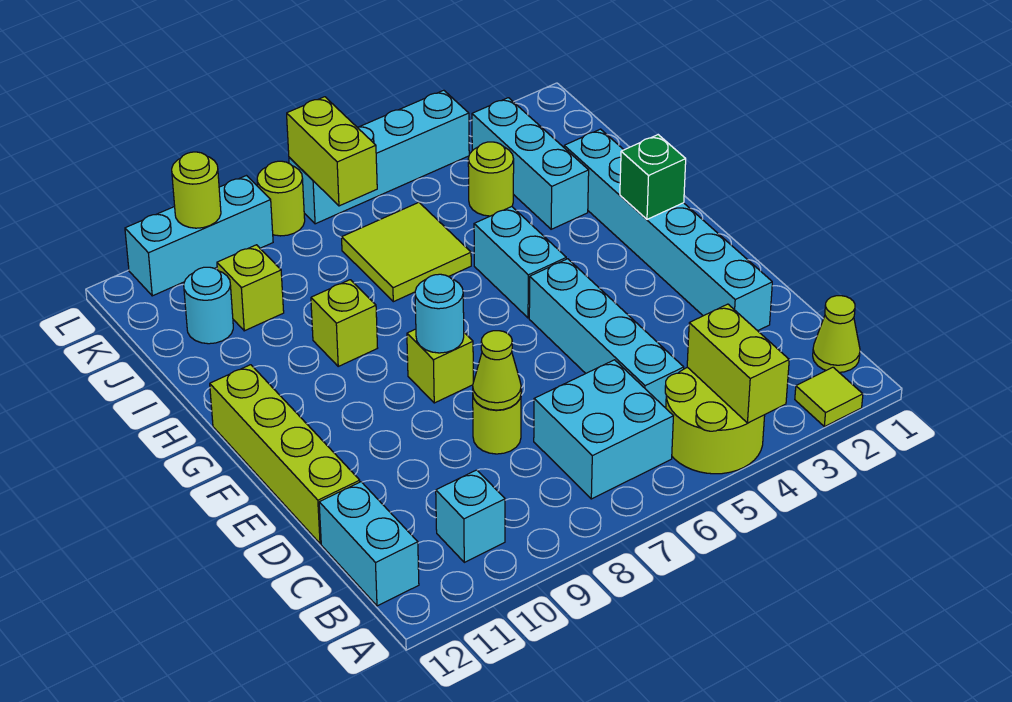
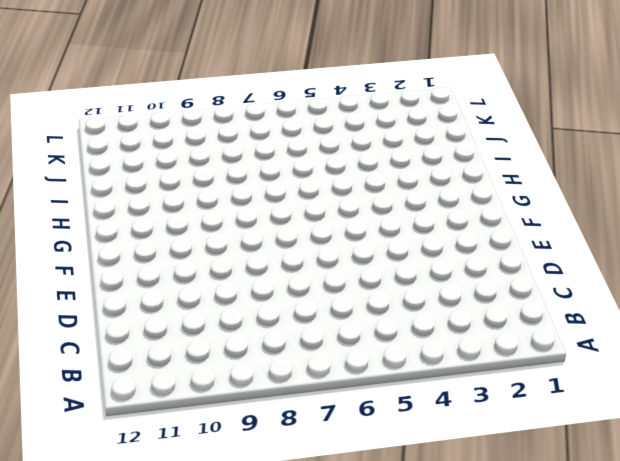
none -> lime tile A2 level 1
none -> lime round brick A4:B5 level 1
none -> lime cone B1 level 1

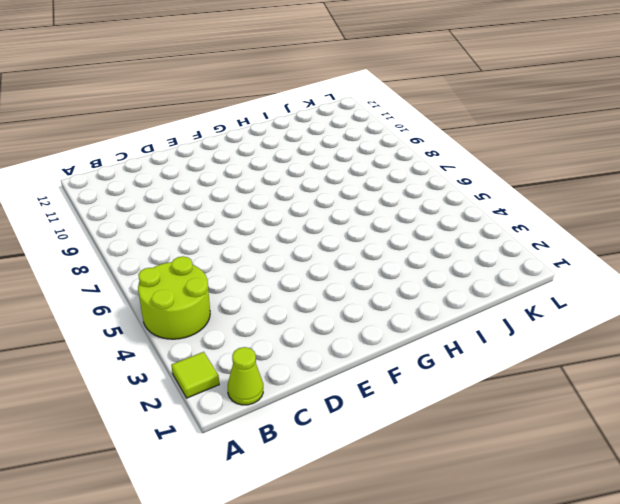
none -> cyan brick B6:C7 level 1
none -> cyan brick B10 level 1
none -> cyan brick B12:C12 level 1

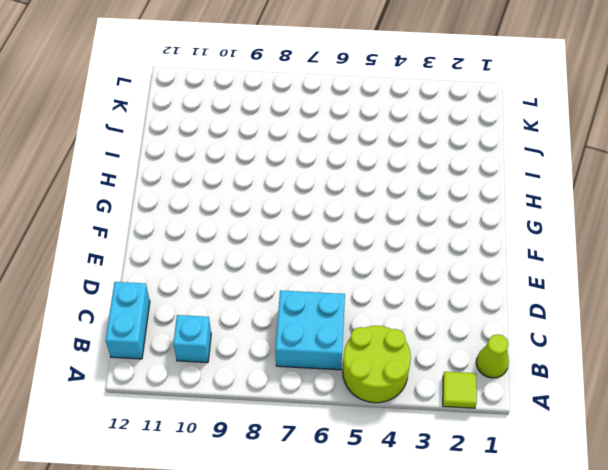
none -> cyan brick C5:F5 level 1
none -> cyan brick D2:I2 level 1
none -> lime round brick D8 level 1

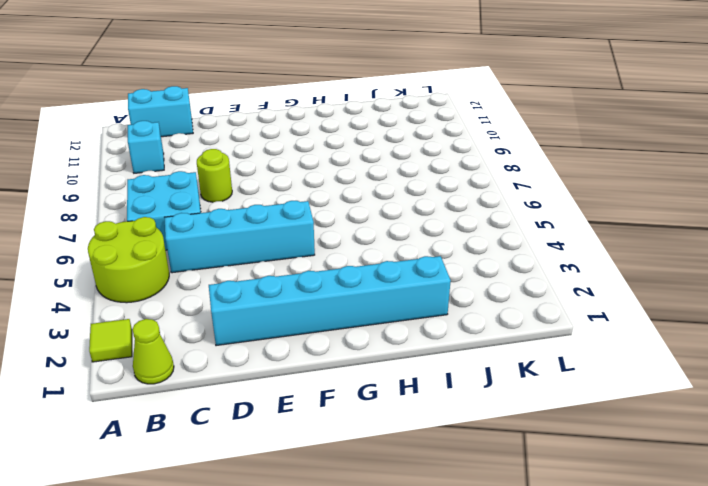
none -> lime brick D12:G12 level 1
none -> lime brick F8 level 1
none -> cyan brick G5:H5 level 1

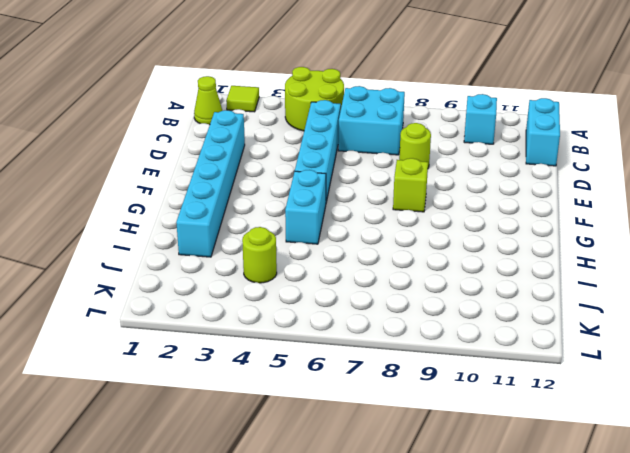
none -> lime brick D12:G12 level 1
none -> lime brick H9 level 1
none -> cyan brick I3:K3 level 1

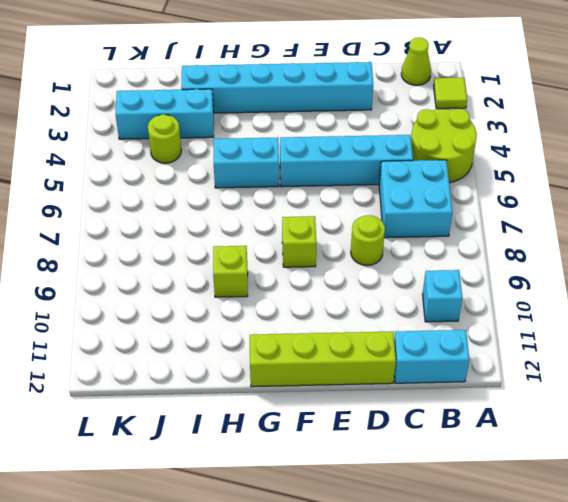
none -> lime tile I6:J7 level 1
none -> lime brick J10 level 1
none -> cyan round brick J11 level 1

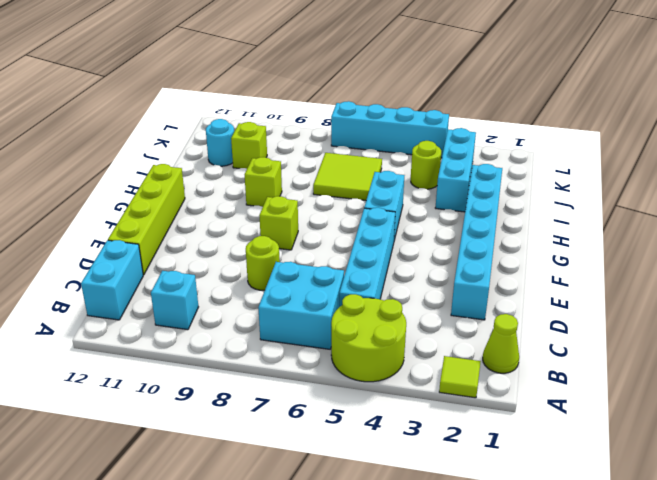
none -> lime round brick L8 level 1
none -> cyan brick L9:L11 level 1
none -> lime brick A4:B4 level 2

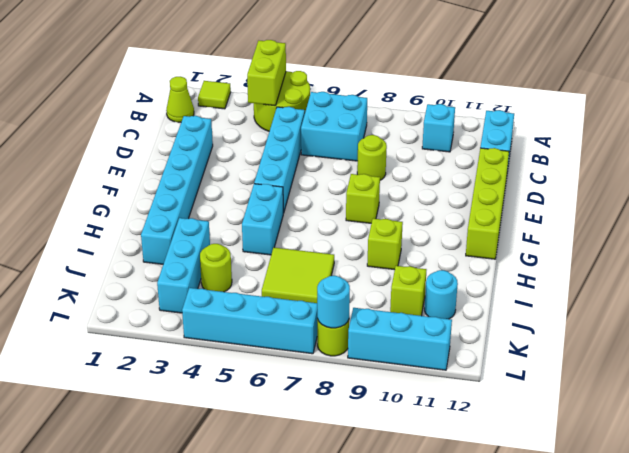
cyan round brick L8 level 2 -> cyan round brick F8 level 2
none -> lime cone D8 level 2
none -> green brick G2 level 2
none -> lime brick K7:L7 level 2

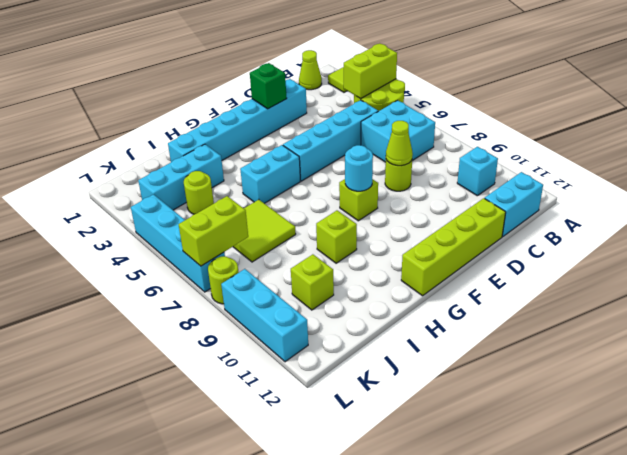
green brick E2 level 2 -> green brick G2 level 2
none -> cyan round brick J11 level 1
none -> lime round brick L10 level 2

